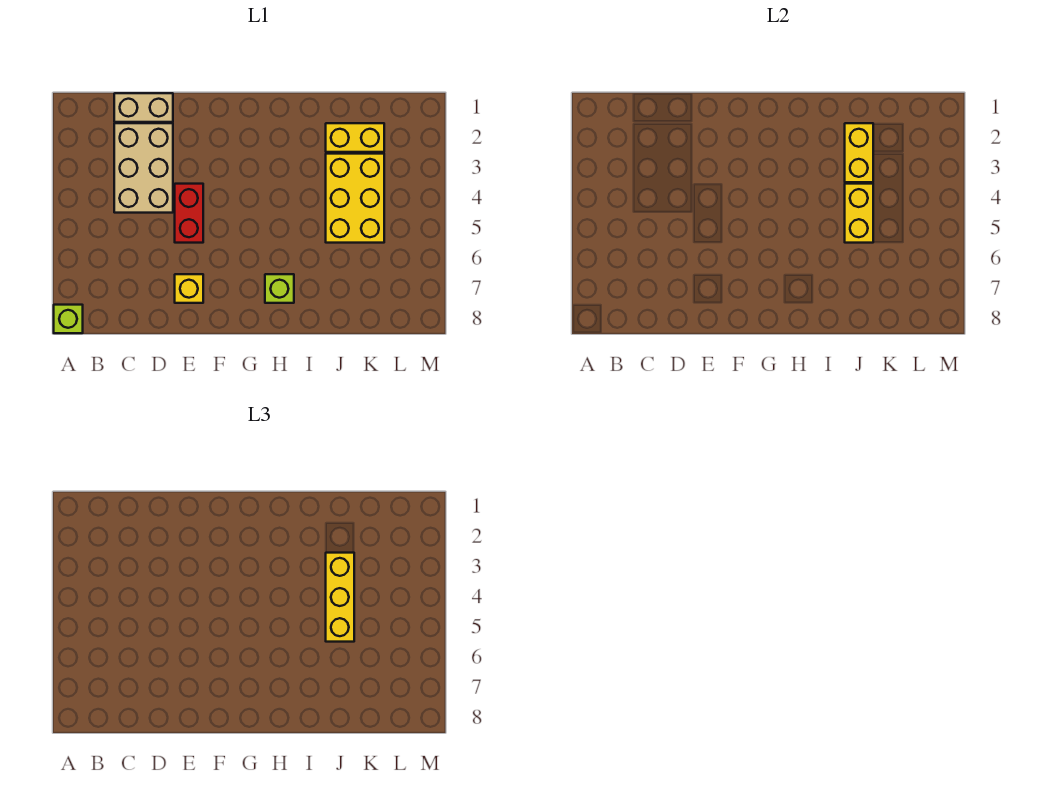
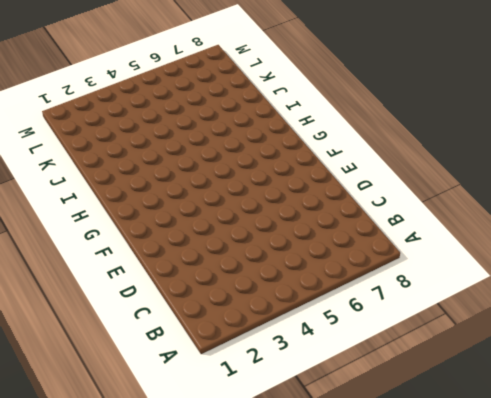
none -> lime brick A8 level 1
none -> tan brick C1:D1 level 1

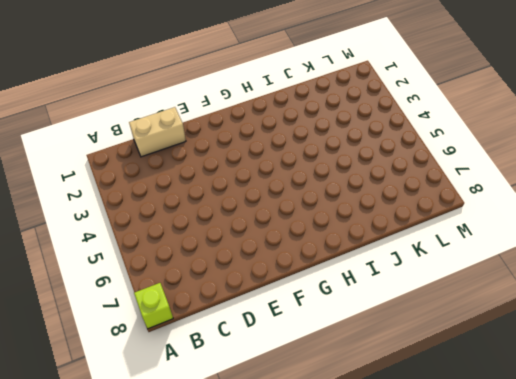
none -> tan brick C2:D4 level 1
none -> red brick E4:E5 level 1

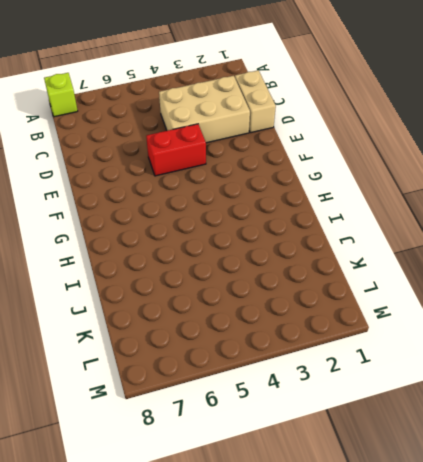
none -> yellow brick E7 level 1
none -> lime brick H7 level 1

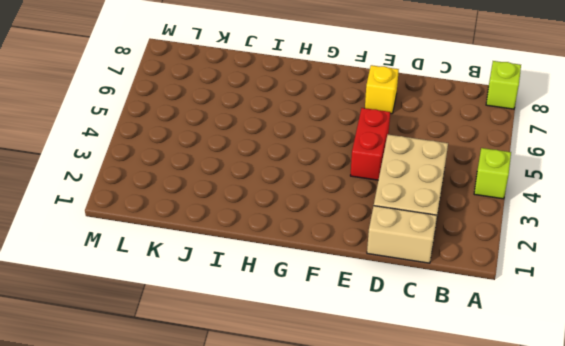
lime brick A4 level 1 -> lime brick H7 level 1
none -> yellow brick J2:K2 level 1
none -> yellow brick J3:K5 level 1

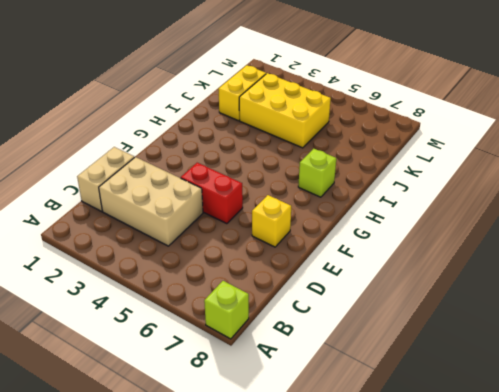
none -> yellow brick J2:J3 level 2
none -> yellow brick J4:J5 level 2

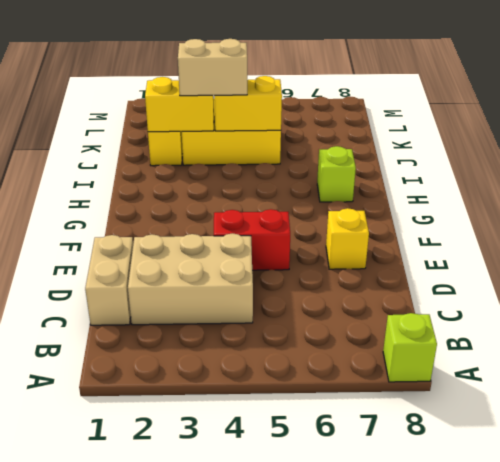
tan brick J3:J4 level 3 -> yellow brick J3:J5 level 3

